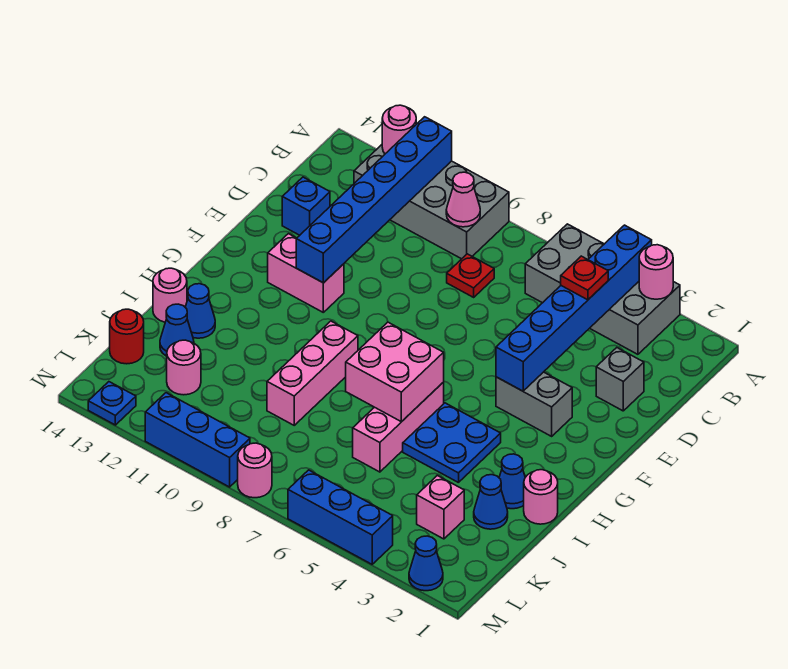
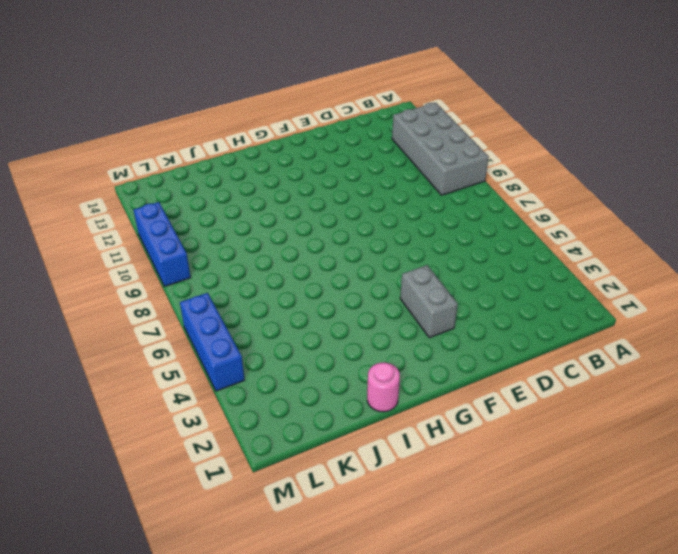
none -> grey brick A3:B6 level 1
none -> red plate C8 level 1
none -> grey brick D2 level 1
none -> blue brick D13 level 1

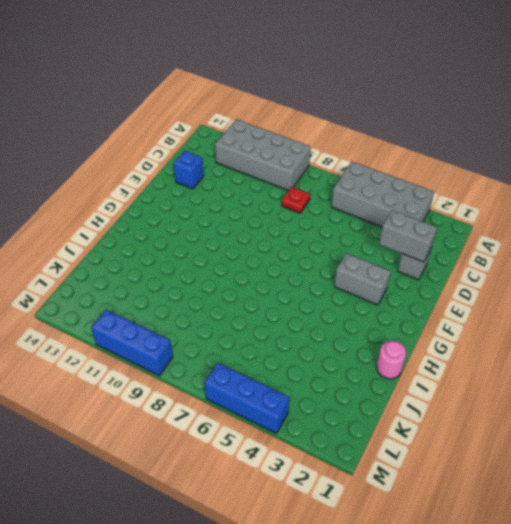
grey brick D2:D3 level 2 -> none
none -> pink brick F11:F12 level 1
none -> blue plate H4:I5 level 1
none -> pink brick H6:J6 level 1
none -> pink brick H9:J9 level 1

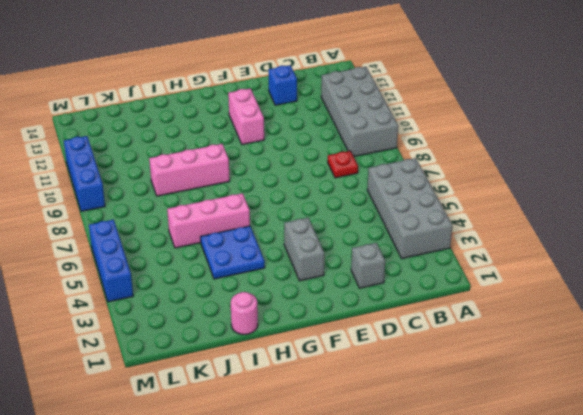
none -> blue cone I2 level 1
none -> blue cone I13 level 1
none -> pink round brick I14 level 1
none -> blue cone J2 level 1

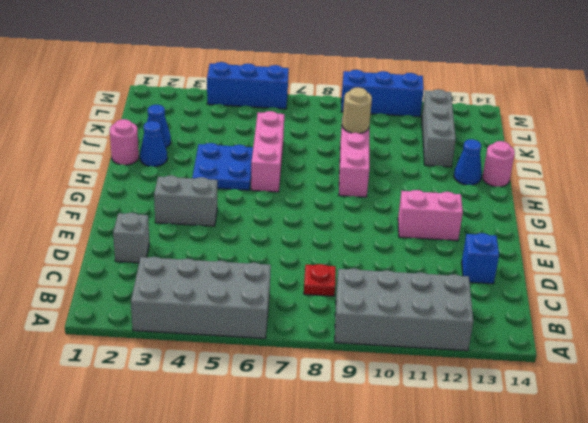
tan round brick J9 level 2 -> none
grey brick J12:L12 level 1 -> pink round brick K12 level 1
none -> blue cone J13 level 1
none -> pink brick K3 level 1
none -> red round brick K14 level 1
none -> blue cone M2 level 1

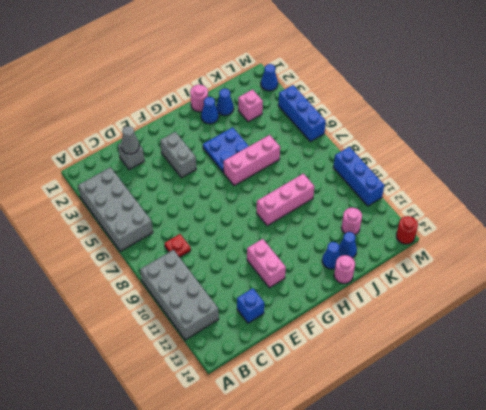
grey cone D2 level 2 -> none
red round brick M14 level 1 -> red round brick K14 level 1
none -> pink round brick M8 level 1
none -> blue plate M13 level 1
none -> pink round brick A3 level 2
none -> blue brick A4:F4 level 2

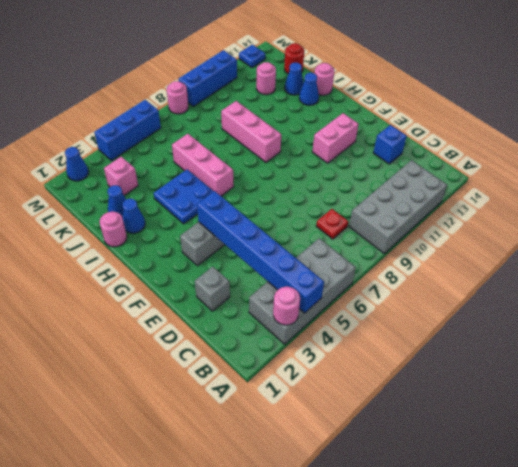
none -> blue brick A11:F11 level 2
none -> pink round brick A12 level 2
none -> pink cone B9 level 2
none -> pink brick H6:I7 level 2

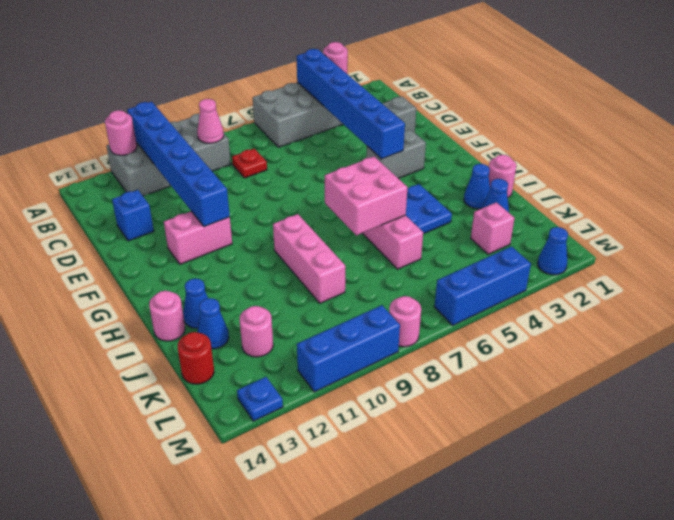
none -> red plate C4 level 3

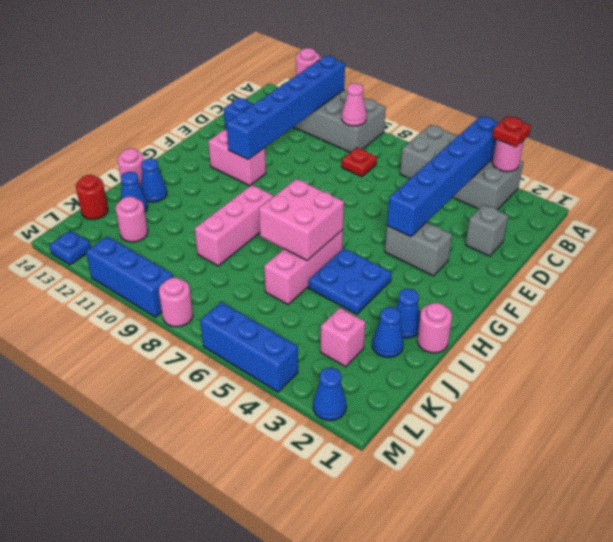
red plate A3 level 3 -> red plate C4 level 3

